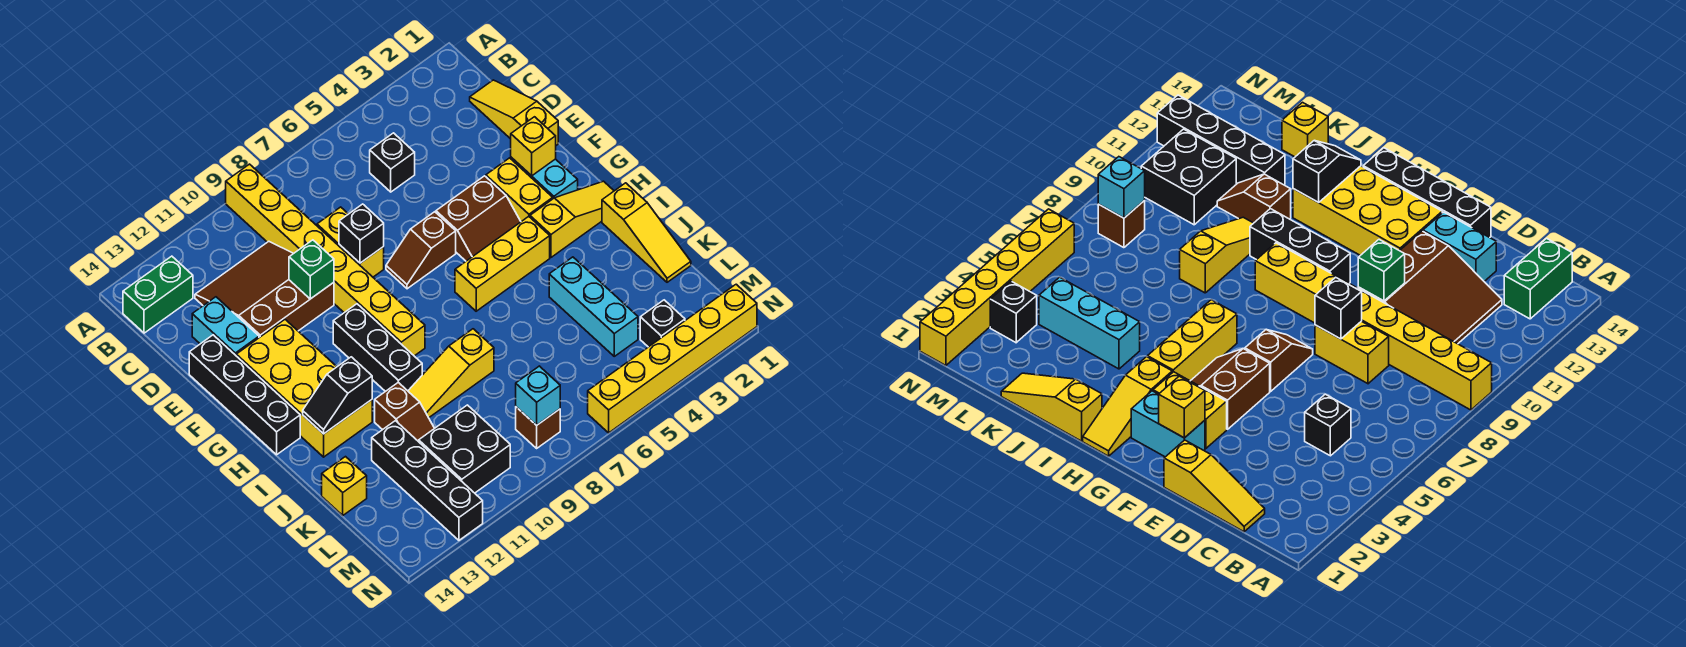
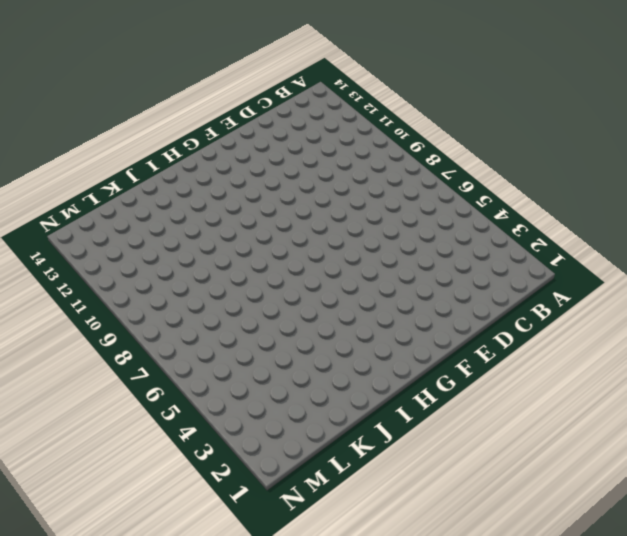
none -> yellow brick A9:H9 level 1
none -> green brick B13:B14 level 1
none -> yellow slope C1:E1 level 1 top E
none -> black brick C5 level 1

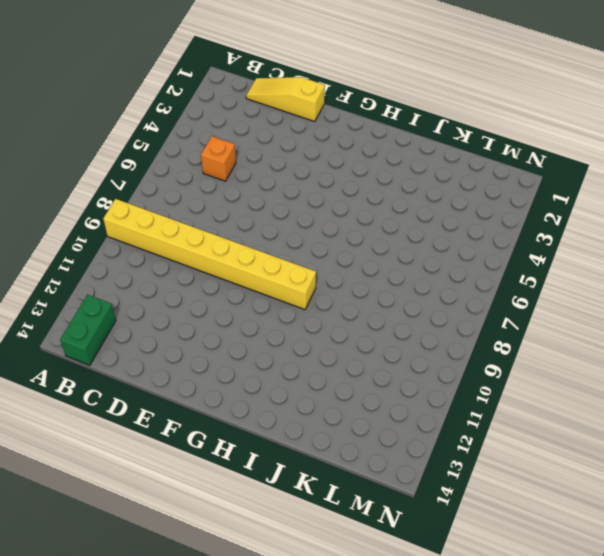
orange brick C5 level 1 -> black brick C5 level 1
none -> brown slope C10:E12 level 1 top E
none -> yellow brick D8:E8 level 1
none -> cyan brick D13:E13 level 1
none -> black brick E14:H14 level 1

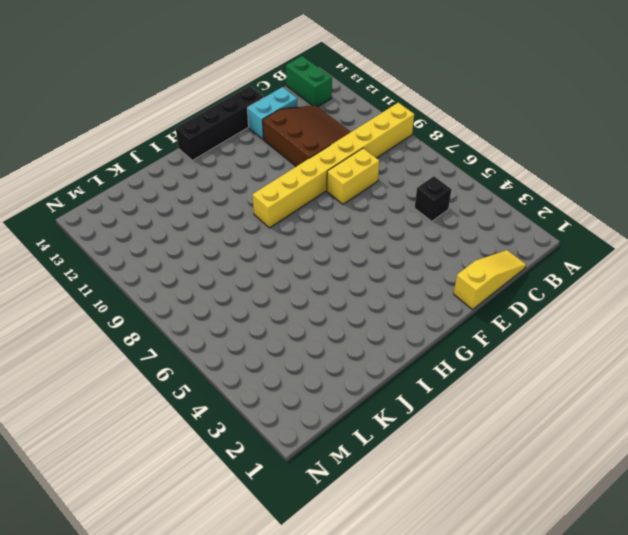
none -> cyan brick F2:G2 level 1
none -> yellow brick F3:G3 level 1
none -> brown slope F4:G5 level 1 top F
none -> brown slope F6:F7 level 1 top 6

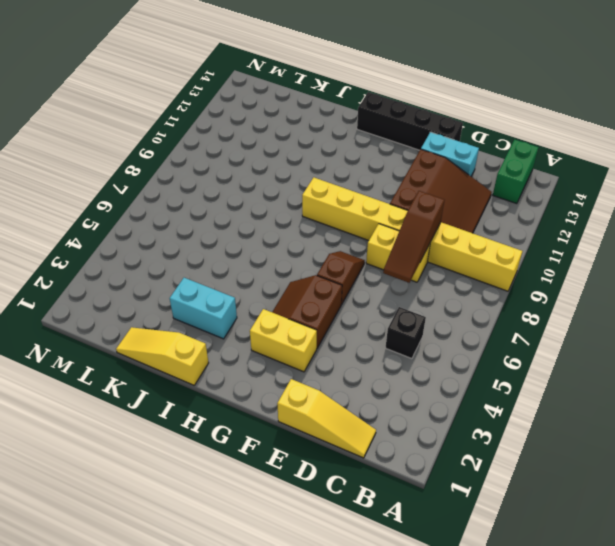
brown slope D7:D9 level 2 top 9 -> none
cyan brick I3:J3 level 1 -> cyan brick F2:G2 level 1
none -> yellow brick F12:I13 level 1
none -> black brick G10:I10 level 1
none -> yellow slope H1:H3 level 1 top 3
none -> yellow brick H4:H6 level 1

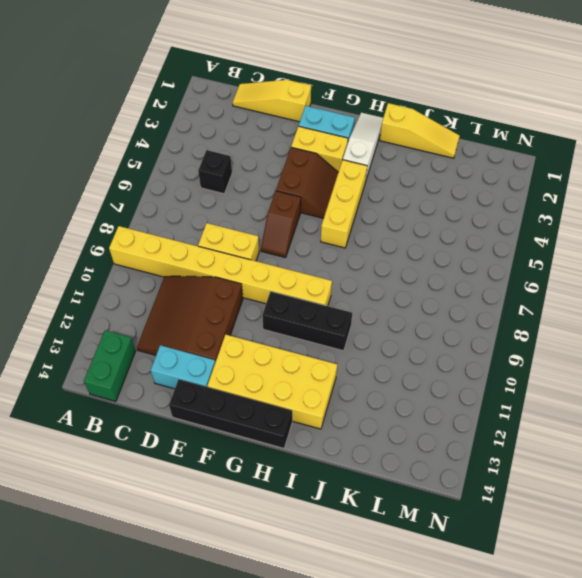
white slope H1:H3 level 1 top 3 -> yellow slope H1:H3 level 1 top 3
none -> cyan brick J4:L4 level 1
none -> yellow slope J8:J10 level 1 top 8
none -> brown slope J11:K11 level 1 top J
none -> black brick K12:N12 level 1

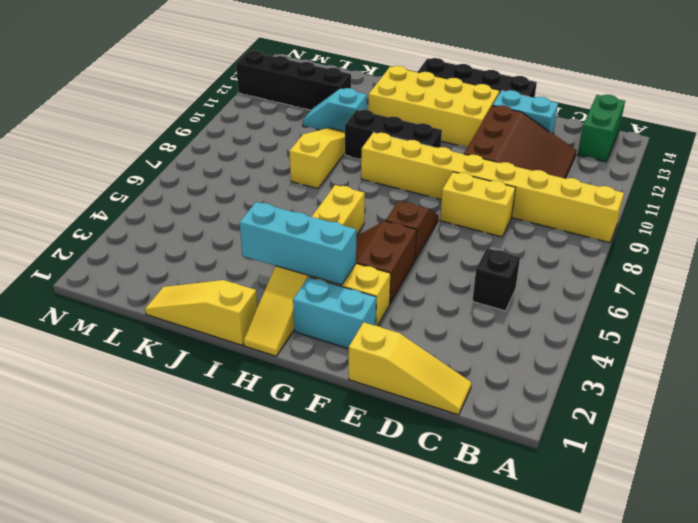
cyan brick G3:I3 level 2 -> cyan brick J4:L4 level 1
cyan slope J11:K11 level 1 top J -> brown slope J11:K11 level 1 top J
none -> yellow brick K14 level 1
none -> black brick L10:M11 level 1
none -> black brick M3 level 1
none -> brown brick M8 level 1

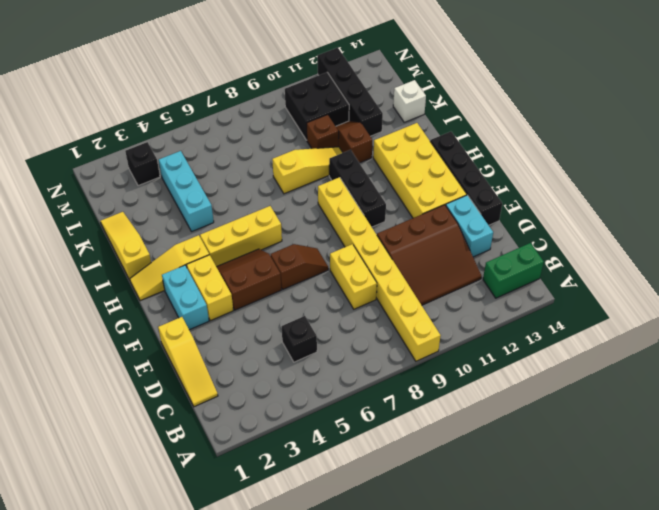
brown brick K10 level 1 -> brown brick M8 level 1
white brick K14 level 1 -> yellow brick K14 level 1
none -> yellow brick N1:N6 level 1
none -> black brick E8 level 2
none -> green brick E10 level 2
none -> yellow brick F2 level 2

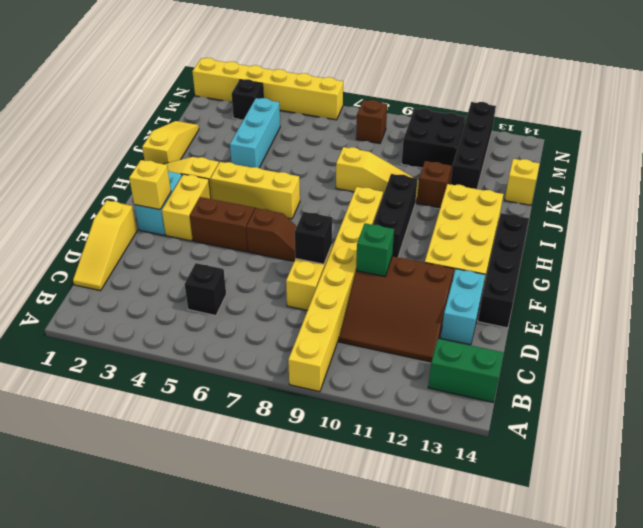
none -> black slope I12:I13 level 2 top 12
none -> cyan brick M8 level 2

